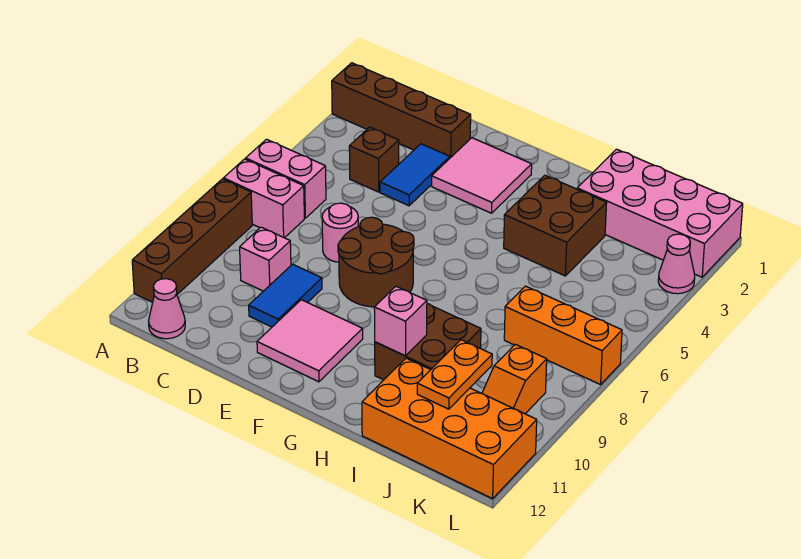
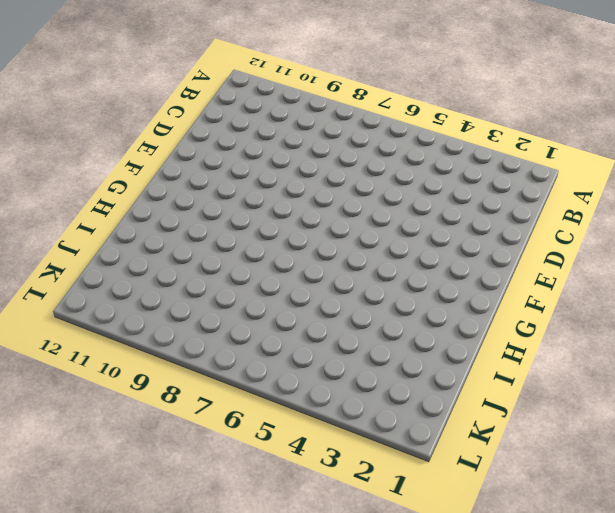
none -> brown brick A2:D2 level 1
none -> pink brick A6:B6 level 1
none -> pink brick A7:B7 level 1

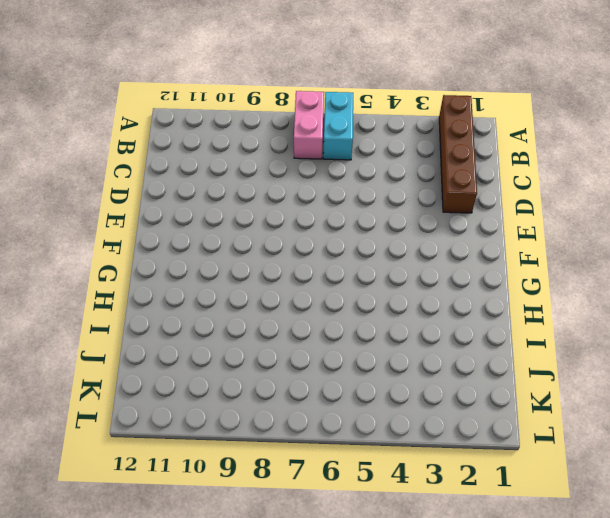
cyan brick A6:B6 level 1 -> pink brick A6:B6 level 1
none -> brown brick A8:A11 level 1
none -> pink cone B12 level 1
none -> brown brick C4 level 1

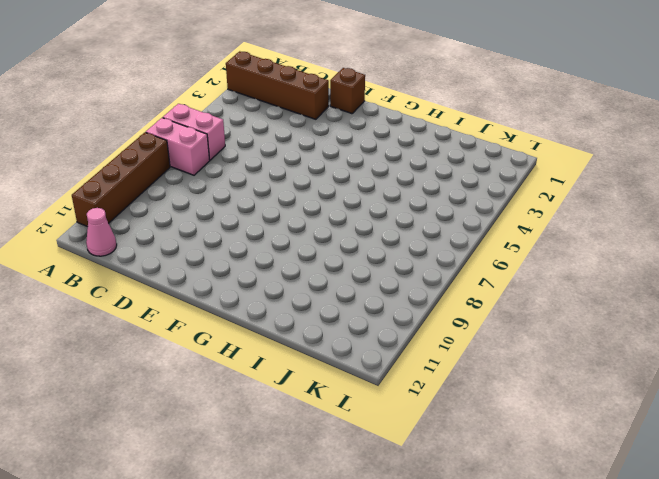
brown brick E1 level 1 -> brown brick C4 level 1
none -> pink brick C9 level 1
none -> blue tile D3:D4 level 1
none -> pink round brick D7 level 1

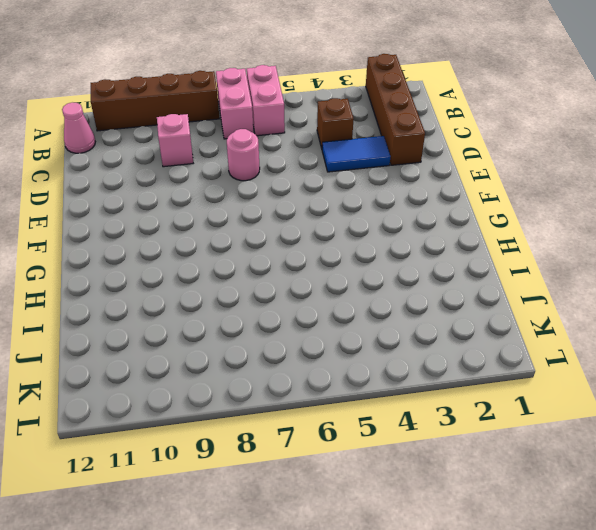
none -> blue tile D9:D10 level 1
none -> pink tile E2:F3 level 1
none -> brown round brick E7:F8 level 1

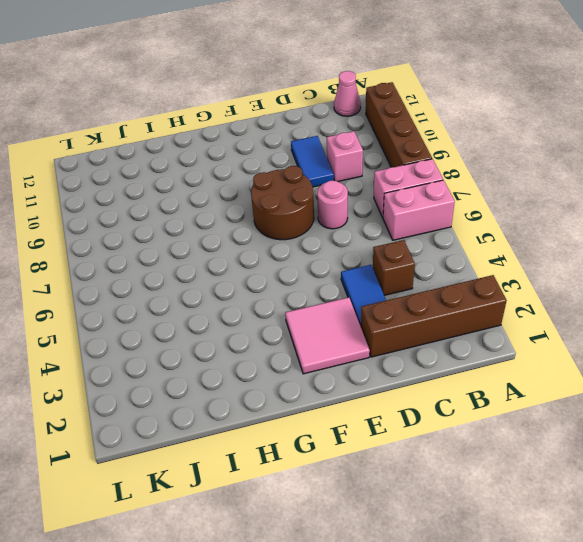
none -> pink tile E10:F11 level 1
none -> brown brick H3:I4 level 1
none -> brown brick H9:I10 level 1

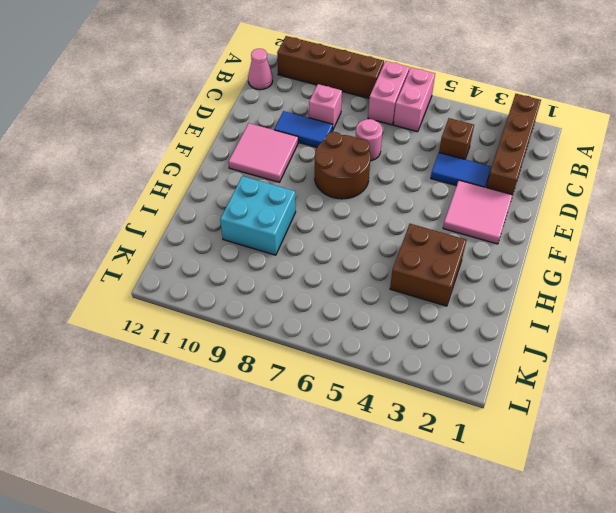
cyan brick H9:I10 level 1 -> brown brick H9:I10 level 1
none -> pink brick I1:L2 level 1
none -> orange brick I11:L12 level 1
none -> orange brick J7:L7 level 1

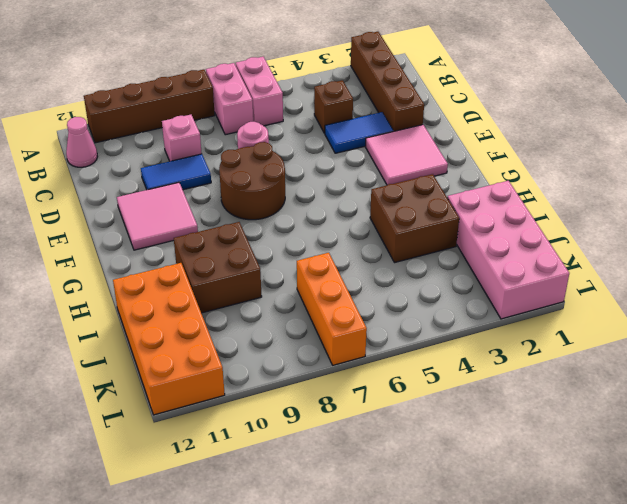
none -> orange slope K9:K10 level 1 top 9
none -> pink cone L3 level 1
none -> pink brick H10 level 2

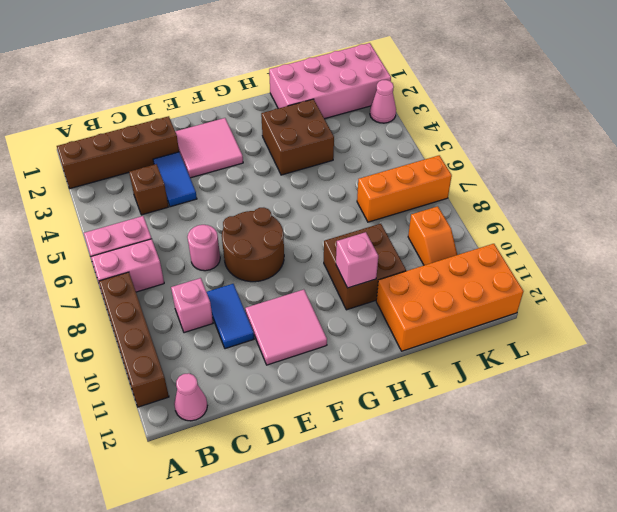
none -> orange plate J10:J11 level 2

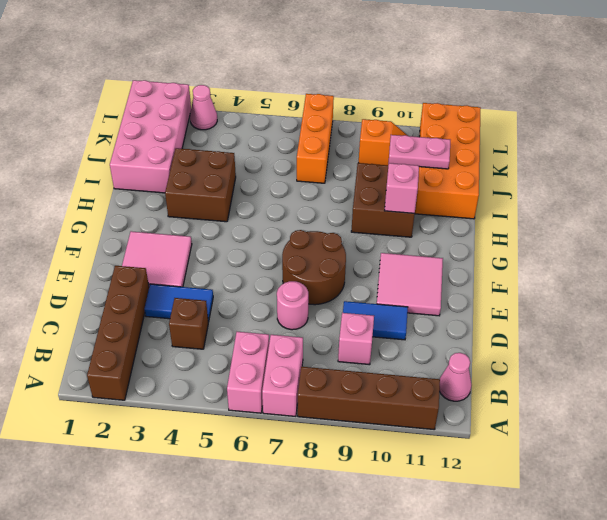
pink plate J10:J11 level 2 -> orange plate J10:J11 level 2

